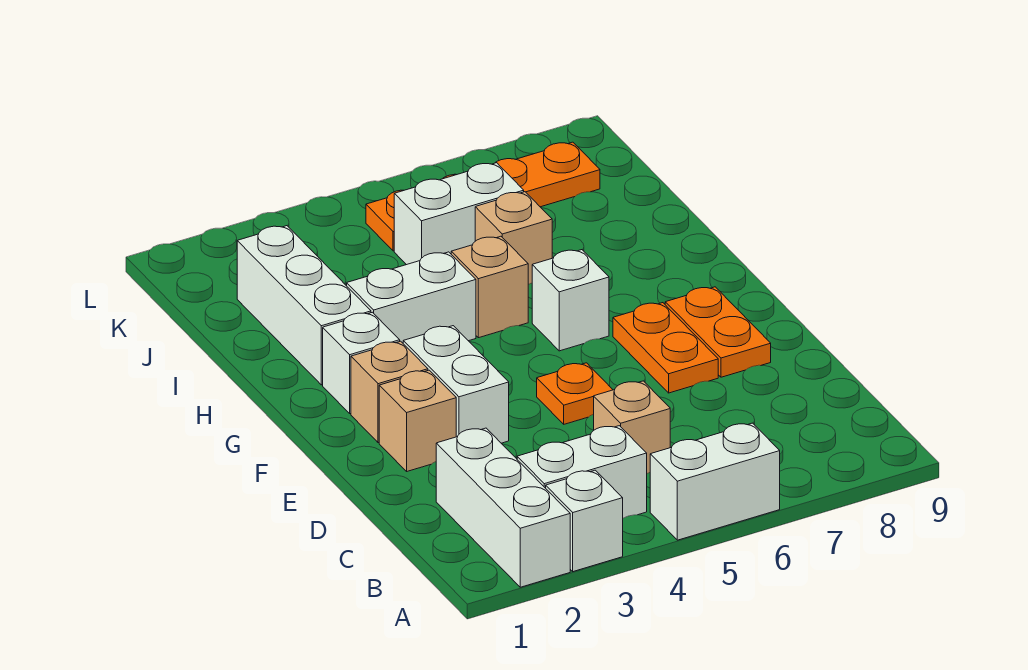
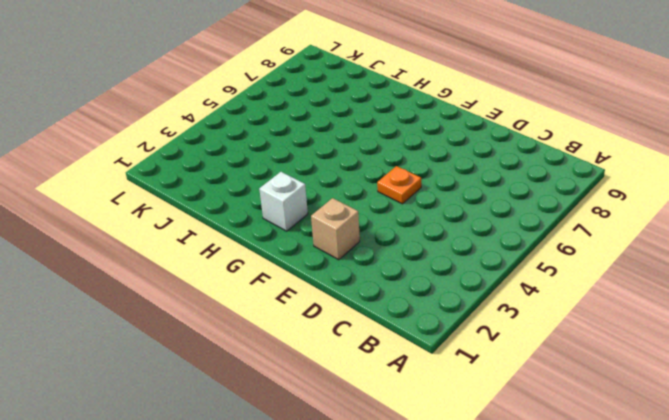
none -> white brick A2:C2 level 1
none -> white brick A3 level 1
none -> white brick A5:A6 level 1

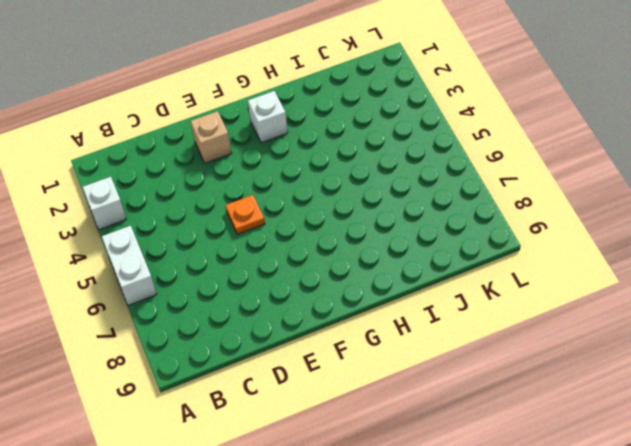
none -> white brick A2:C2 level 1
none -> white brick B3:B4 level 1
none -> tan brick C5 level 1

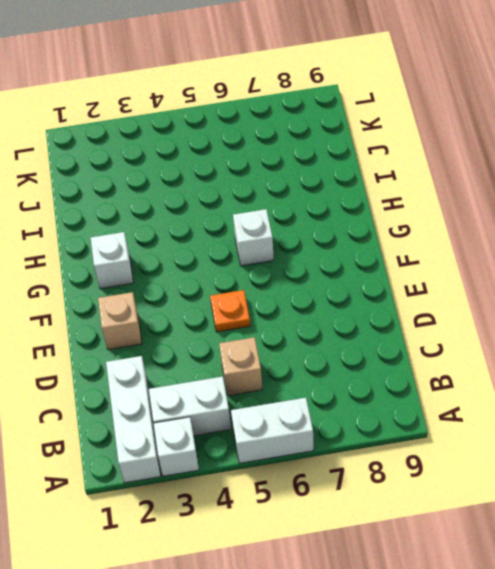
none -> white brick E3:F3 level 1
none -> orange plate E7:F7 level 1
none -> orange plate E8:F8 level 1

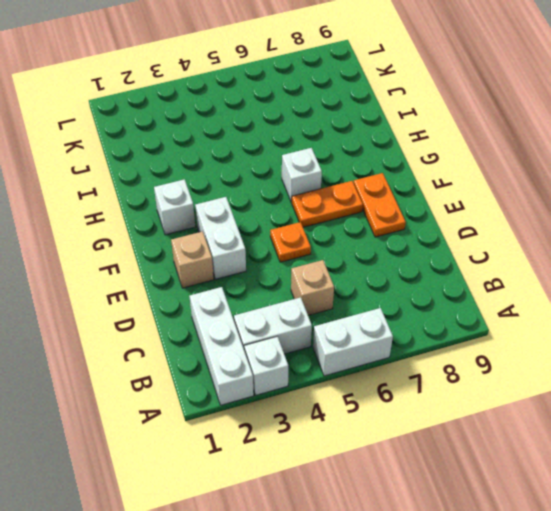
orange plate F6:F7 level 1 -> orange plate E7:F7 level 1
none -> tan brick F2 level 1
none -> white brick H2:J2 level 1
none -> white brick H3:H4 level 1

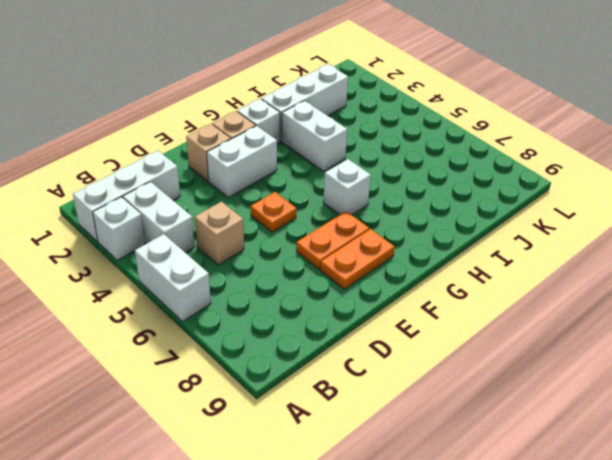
none -> tan brick H5 level 1
none -> tan brick I6 level 1
none -> white brick J5:J6 level 1

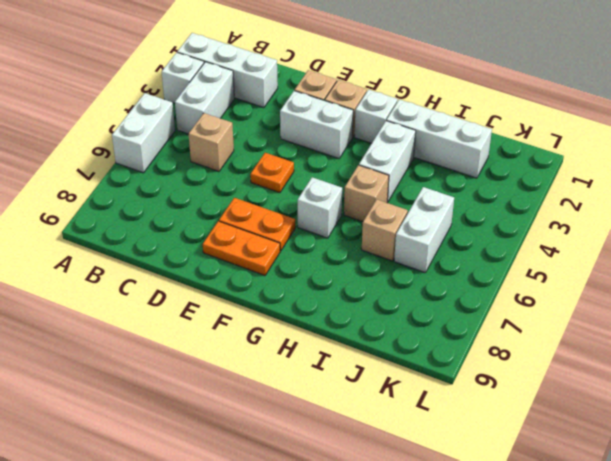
none -> orange plate K5:K8 level 1

